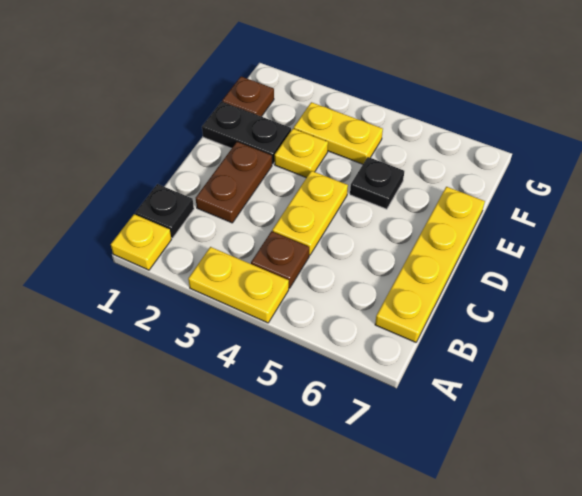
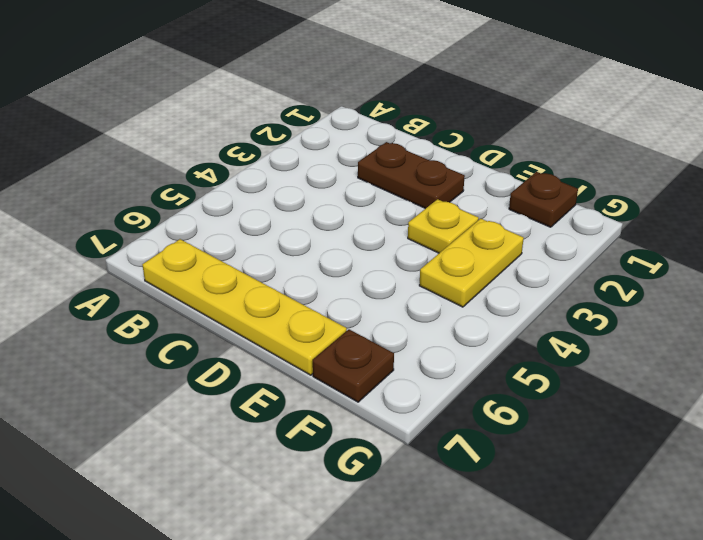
brown plate F7 level 1 -> brown plate B4 level 1
none -> yellow plate A1 level 1
none -> yellow plate A3:A4 level 1
none -> black plate B1 level 1

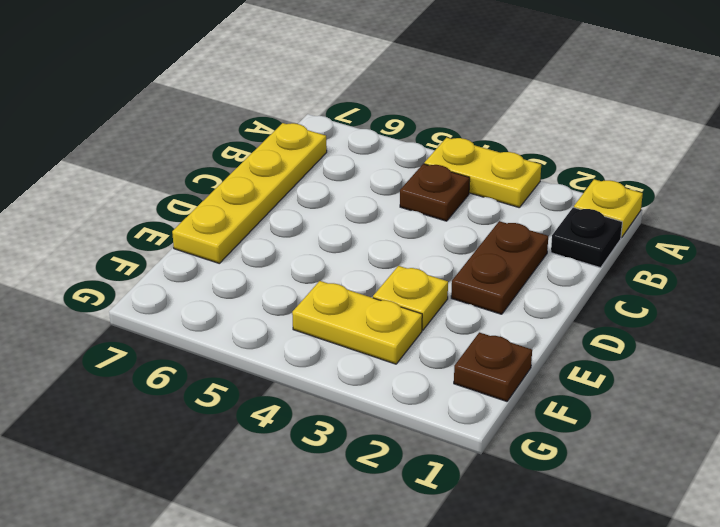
none -> yellow plate C4:D4 level 1
none -> black plate E1:E2 level 1
none -> black plate E5 level 1

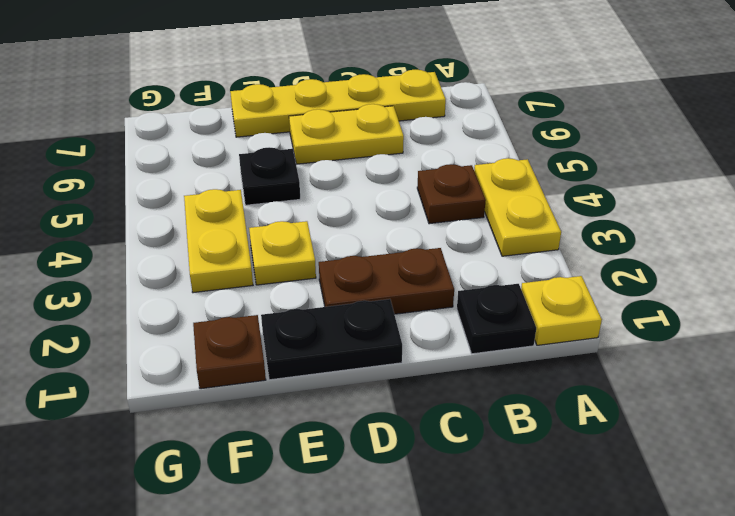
yellow plate C6:D6 level 1 -> yellow plate C4:D4 level 1
black plate D1:E1 level 1 -> black plate E1:E2 level 1

